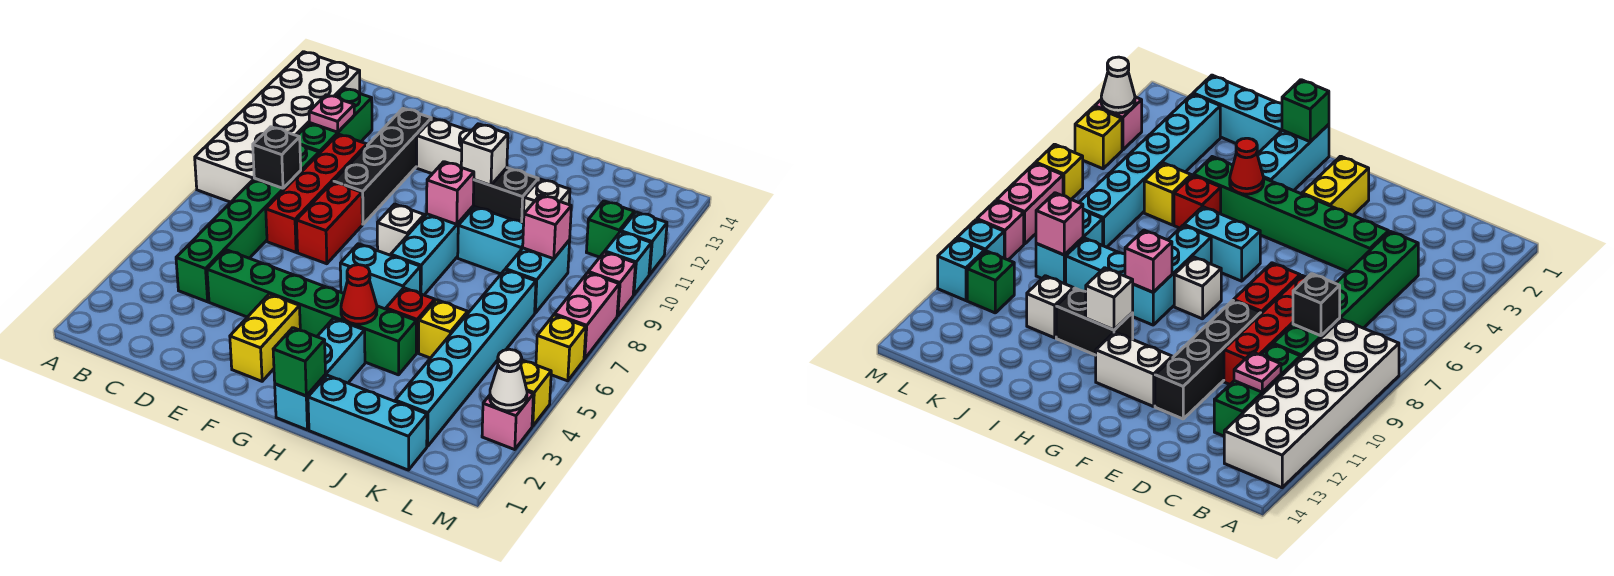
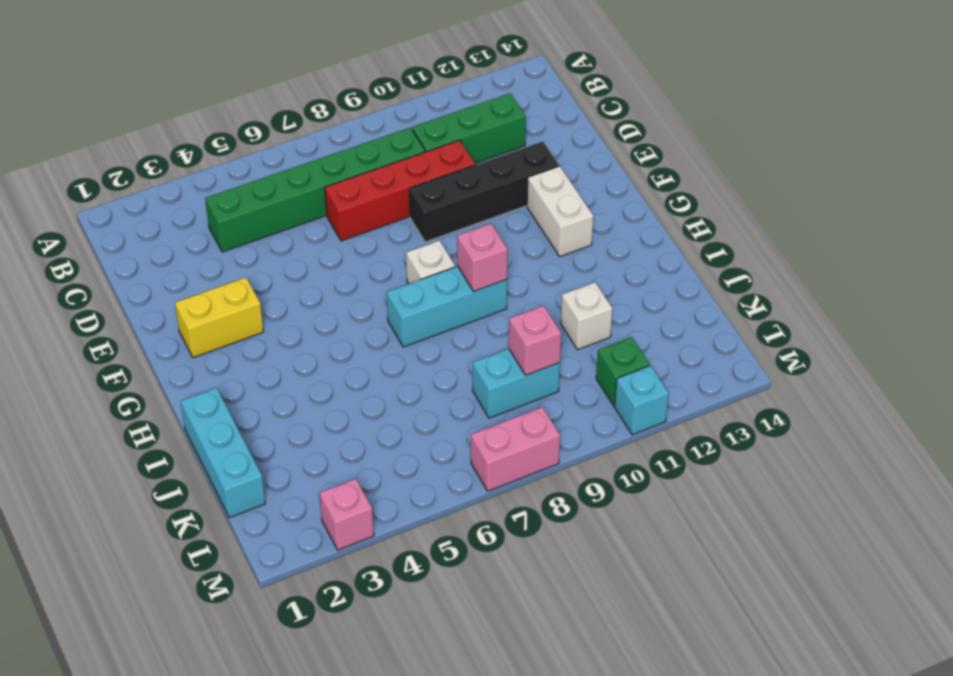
none -> white brick A8:B13 level 1
none -> green brick D4:I4 level 1
none -> red brick E7:E8 level 1
none -> cyan brick G6:H6 level 1

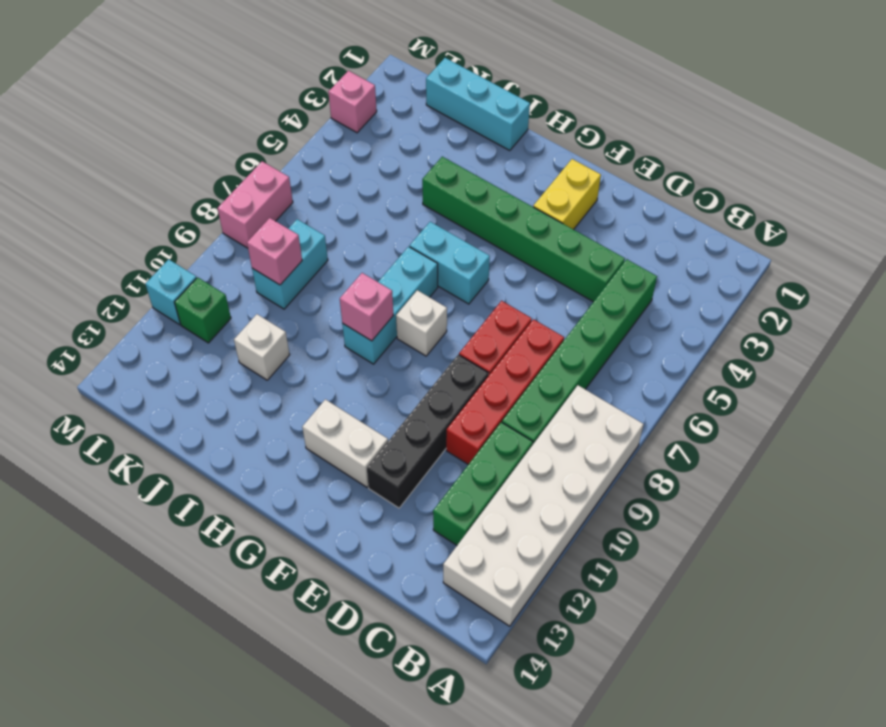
none -> cyan brick H1:H3 level 1
none -> black brick H11:I11 level 1
none -> red brick I5 level 1
none -> cyan brick I9:J9 level 1

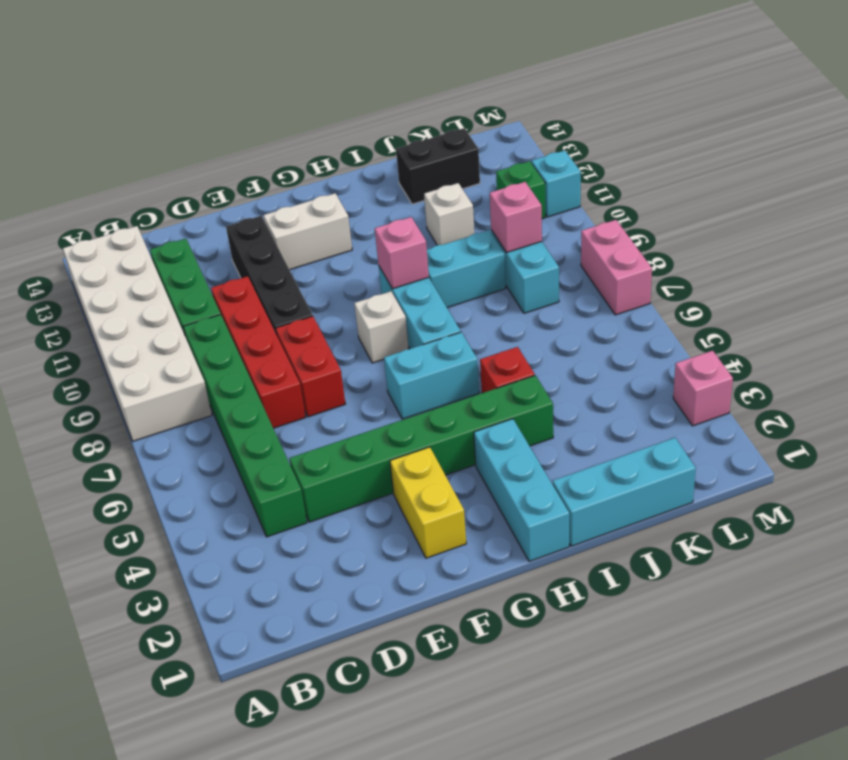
black brick J13:K13 level 1 -> black brick H11:I11 level 1
none -> yellow brick J5 level 1
none -> cyan brick K2:K7 level 1
none -> yellow brick M4 level 1
none -> yellow brick M6 level 1

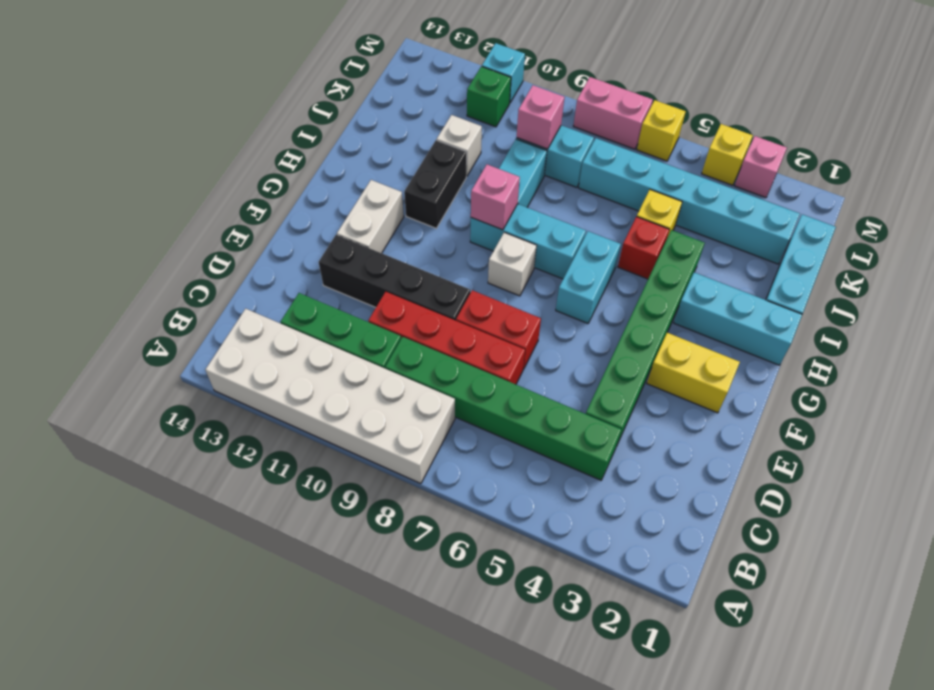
none -> pink brick M9 level 1
none -> cyan brick M10 level 1
none -> black brick C8 level 2
none -> pink plate C11 level 2

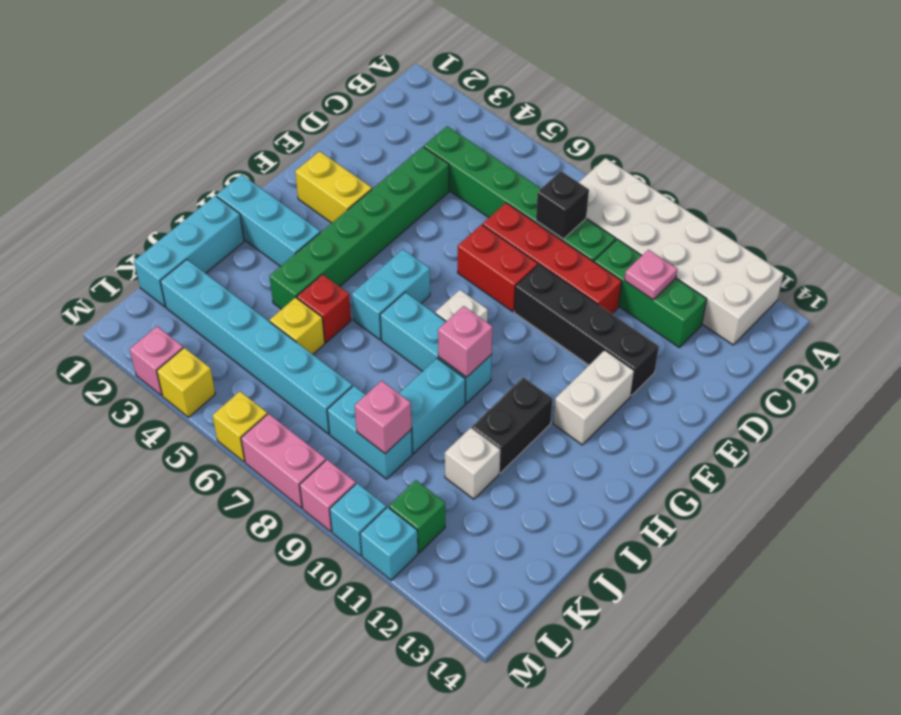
none -> green brick H1 level 2
none -> red cone H4 level 2
none -> white brick H11 level 2
none -> white cone M3 level 2

